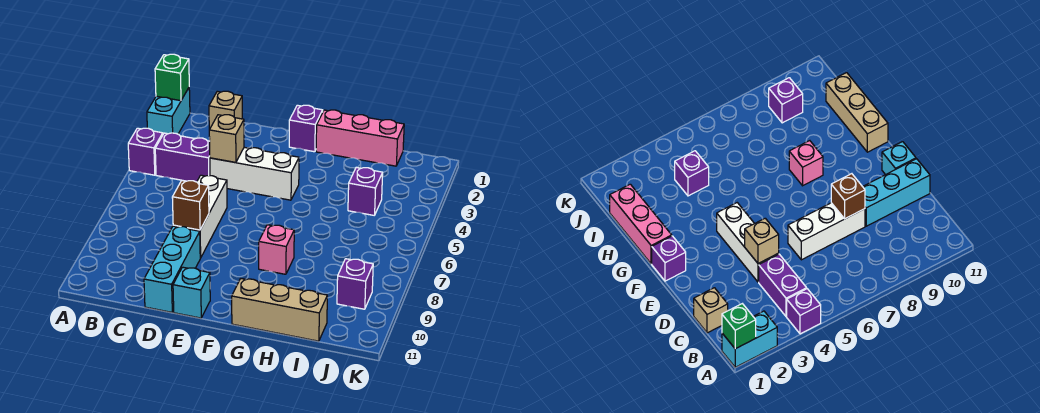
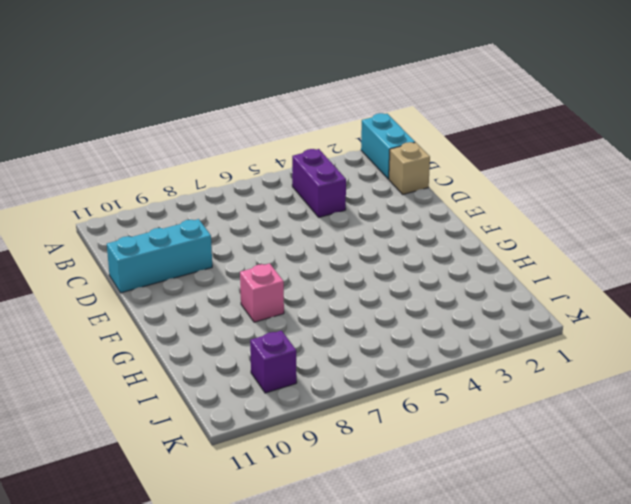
cyan brick A1:B1 level 1 -> cyan brick A1:A2 level 1
none -> purple brick A4 level 1
none -> white brick D4:F4 level 1
none -> white brick D6:D8 level 1

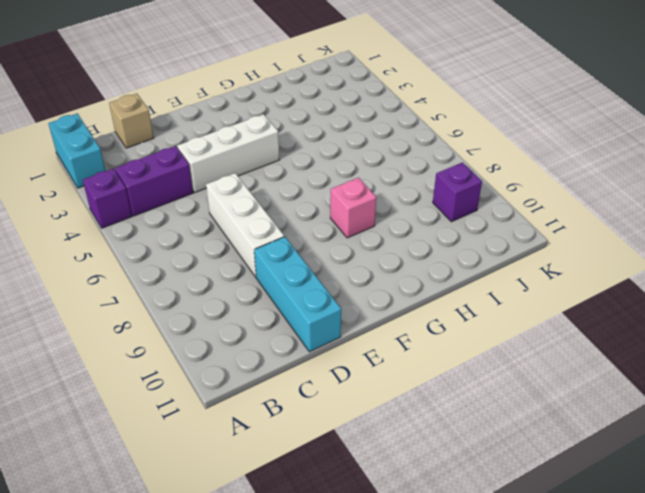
none -> cyan brick E11 level 1
none -> purple brick F1 level 1
none -> pink brick G1:I1 level 1

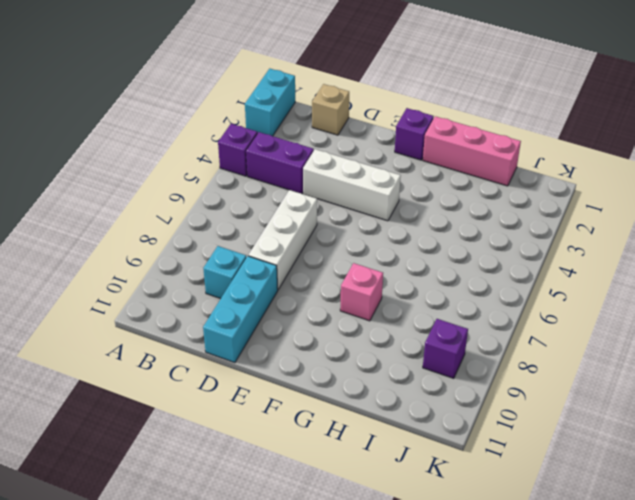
cyan brick C9 level 1 -> cyan brick E11 level 1
none -> tan brick G11:I11 level 1
none -> purple brick I4 level 1
none -> green brick A1 level 2

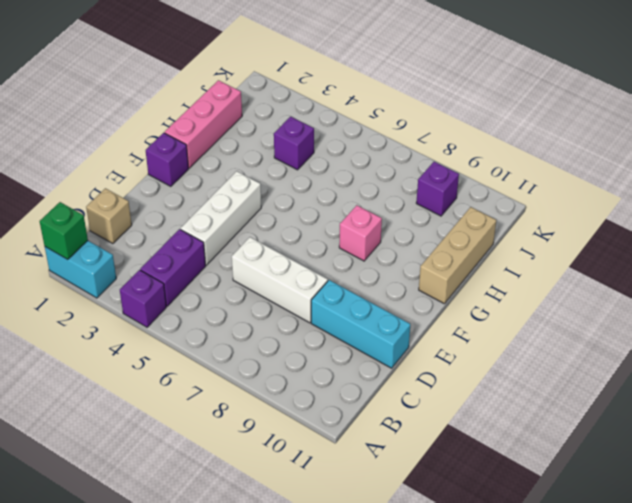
none -> cyan brick E11 level 1
none -> tan brick D4 level 2
none -> brown brick D8 level 2

